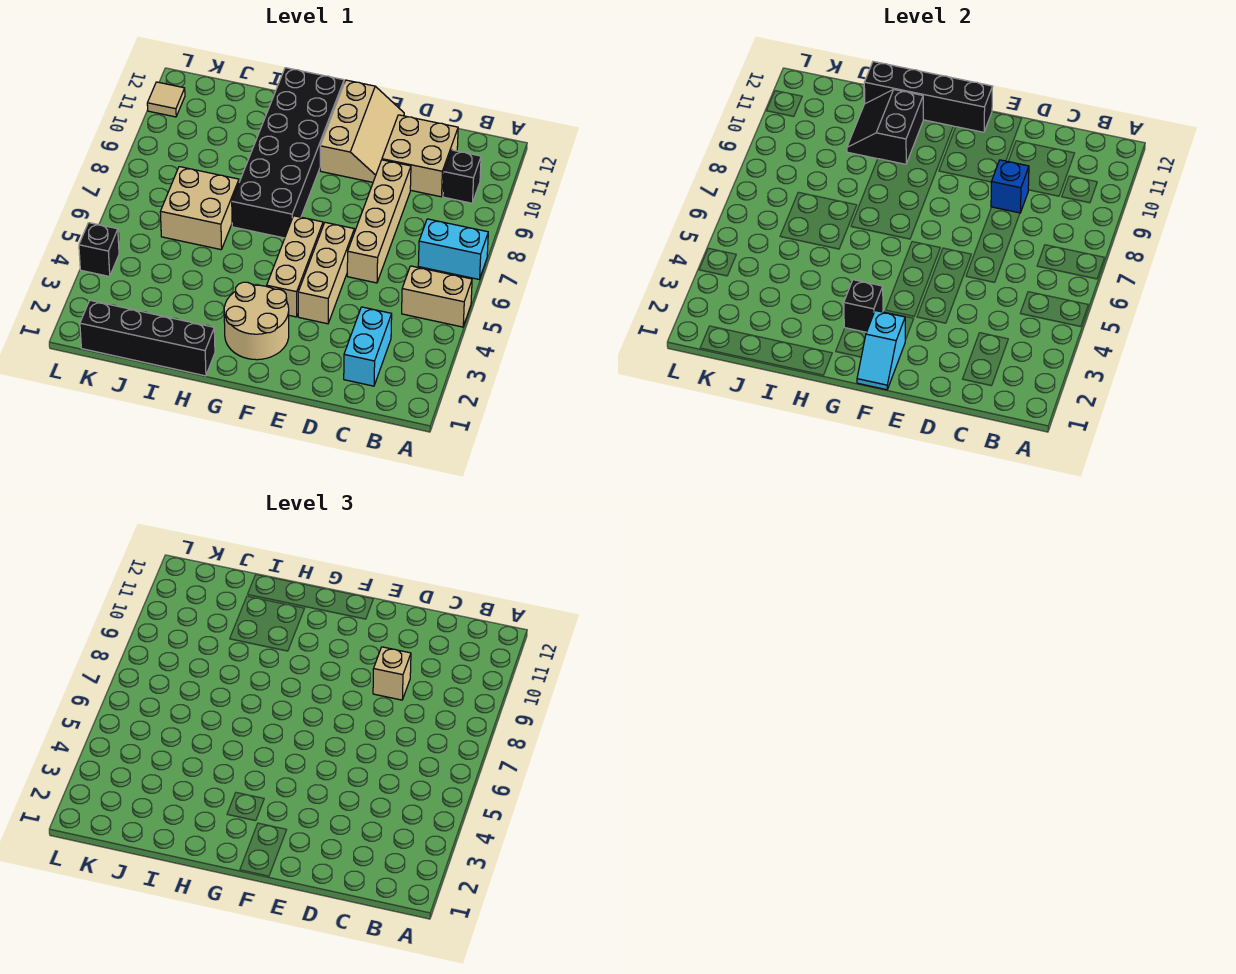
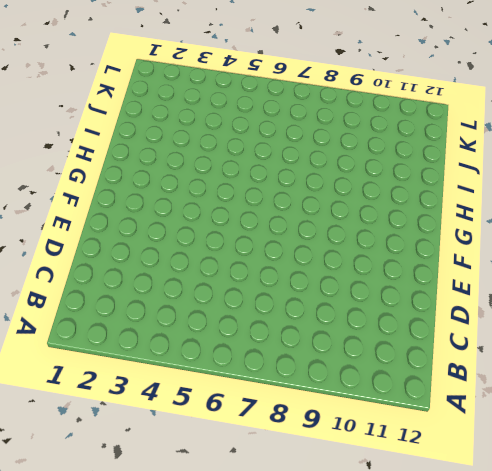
none -> tan brick A5:B5 level 1
none -> cyan brick A7:B7 level 1
none -> black brick B10 level 1

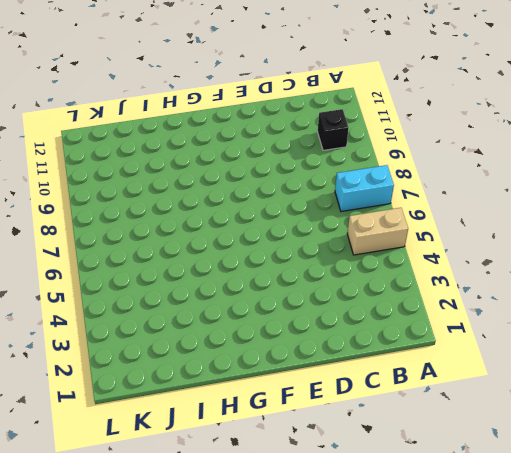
none -> cyan brick C2:C3 level 1
none -> tan brick C10:D11 level 1
none -> tan brick D6:D9 level 1

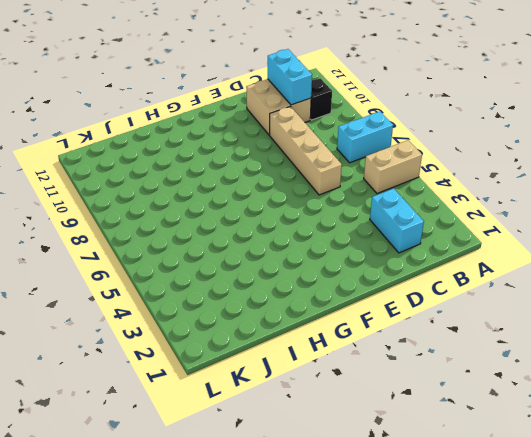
cyan brick C10:C11 level 2 -> none
none -> tan brick E4:E6 level 1
none -> tan slope E10:F12 level 1 top F
none -> tan round brick F2:G3 level 1

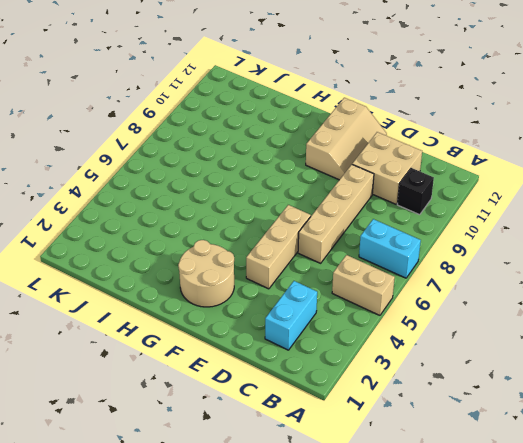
none -> tan brick F4:F6 level 1
none -> black brick G7:H12 level 1
none -> black brick H1:K1 level 1

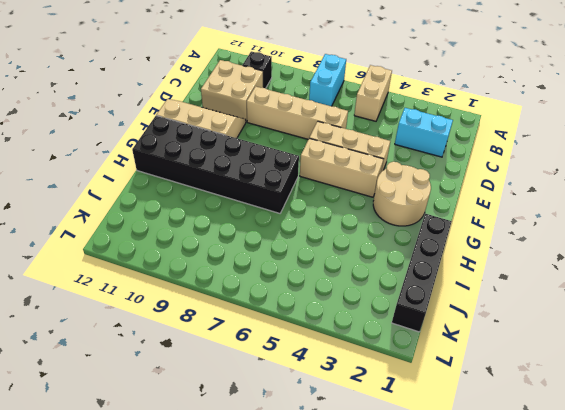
none -> tan brick I6:J7 level 1
none -> black brick L4 level 1
none -> tan tile L11 level 1

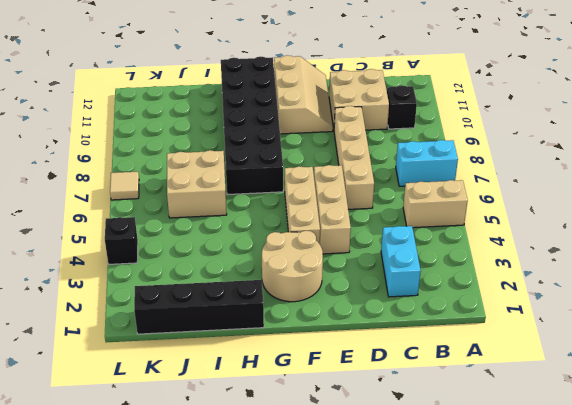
tan tile L7 level 1 -> tan tile L11 level 1
none -> blue brick D9 level 2
none -> cyan slope F1:F2 level 2 top 2
none -> black brick F12:I12 level 2

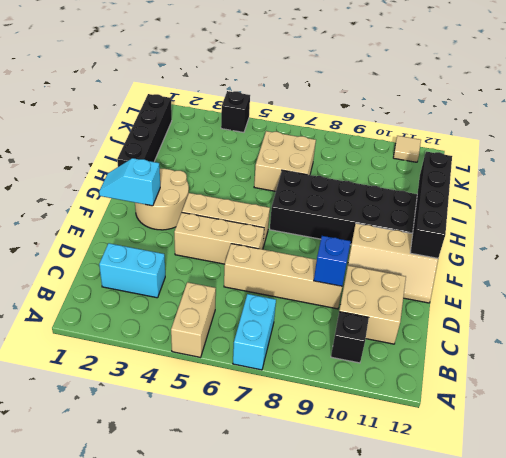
none -> black brick G3 level 2
none -> black slope H10:I11 level 2 top H
none -> tan brick D9 level 3

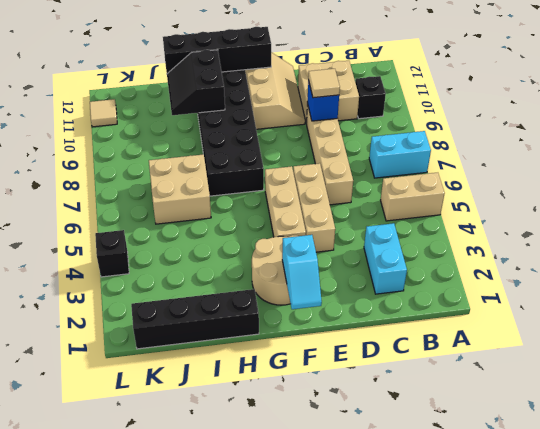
tan tile D9 level 3 -> tan brick D9 level 3
none -> black brick G3 level 2

